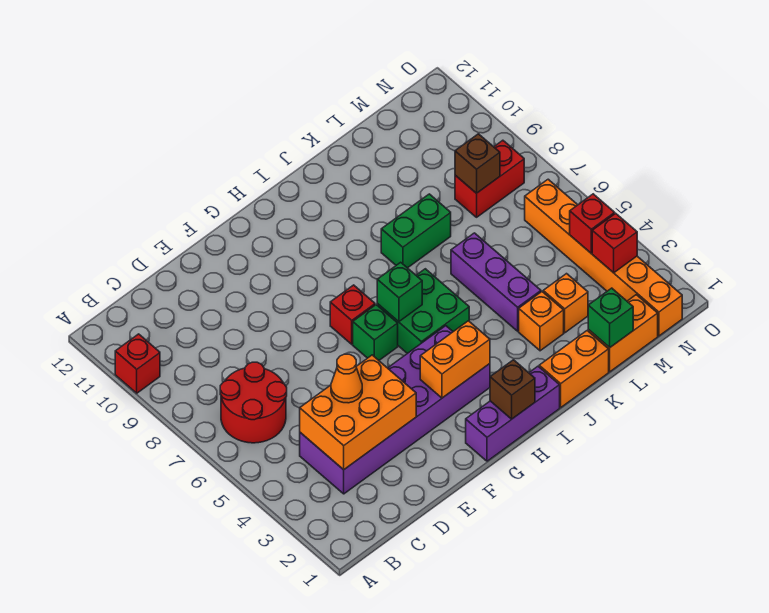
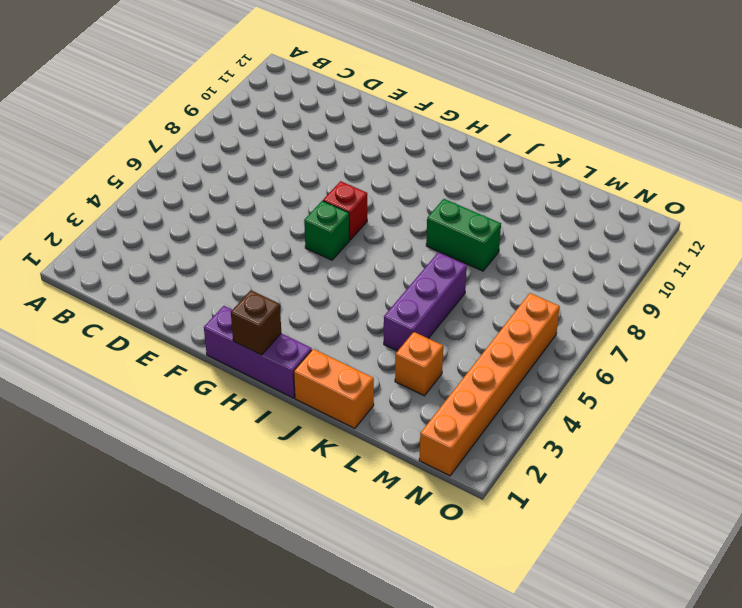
none -> red brick A10 level 1
none -> red round brick B6:C7 level 1
none -> purple brick C3:H4 level 1

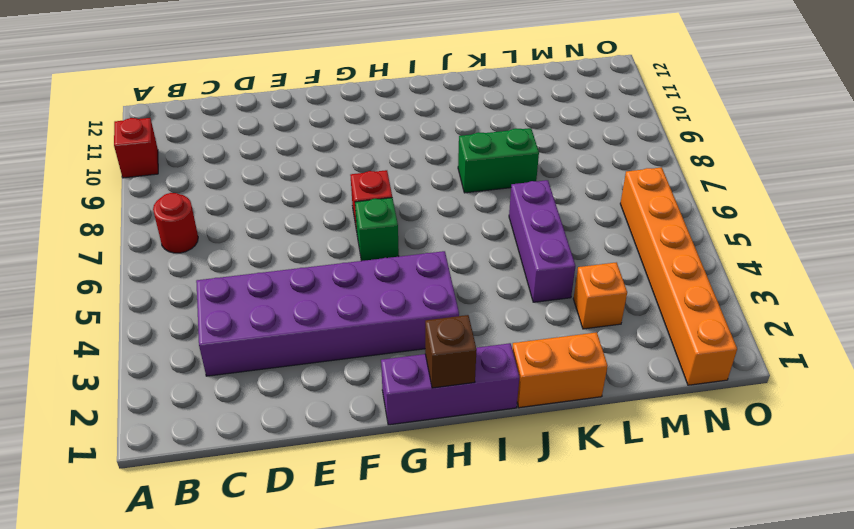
red round brick B7 level 1 -> red round brick B6:C7 level 1
none -> green brick H5:I6 level 1
none -> orange brick K3 level 1
none -> orange brick L1:M1 level 1

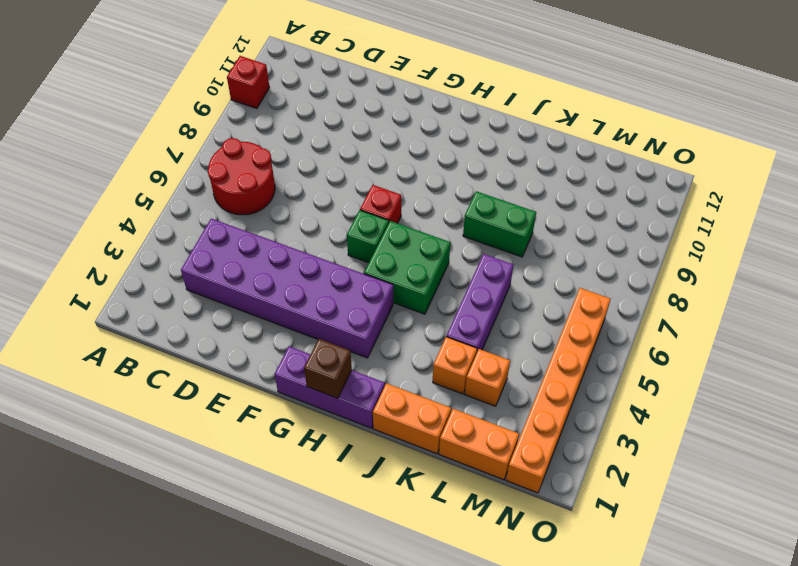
none -> red brick M8:N8 level 1
none -> orange brick C3:E4 level 2
none -> orange brick G3:H3 level 2

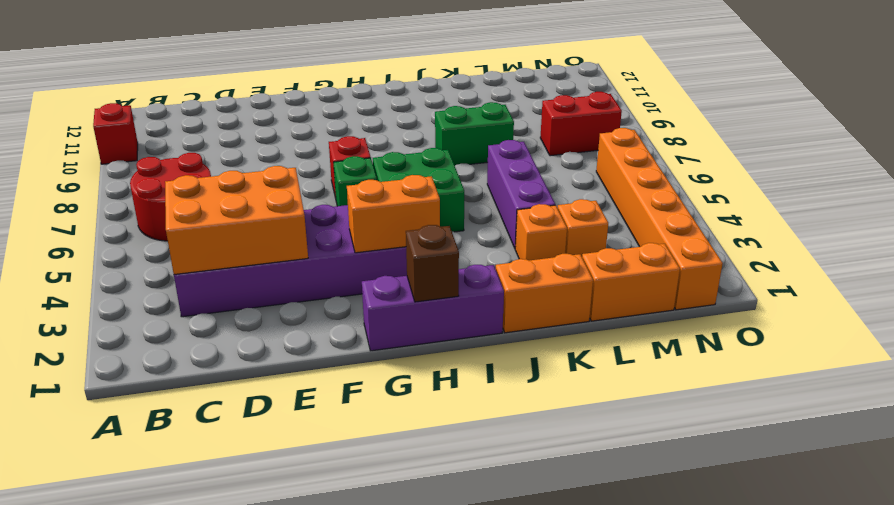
none -> green brick H6 level 2
none -> green brick L1 level 2
none -> brown brick M8 level 2

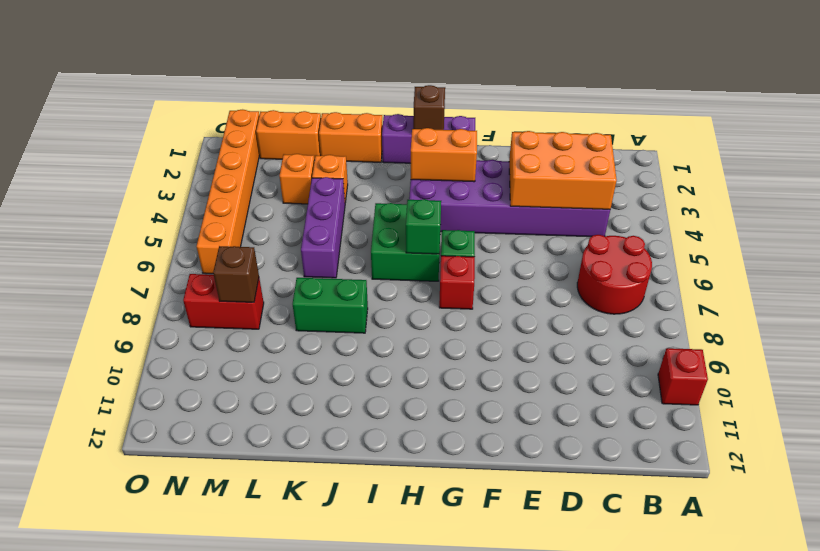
none -> green brick L1 level 2
none -> red brick N3 level 2
none -> red brick N4 level 2

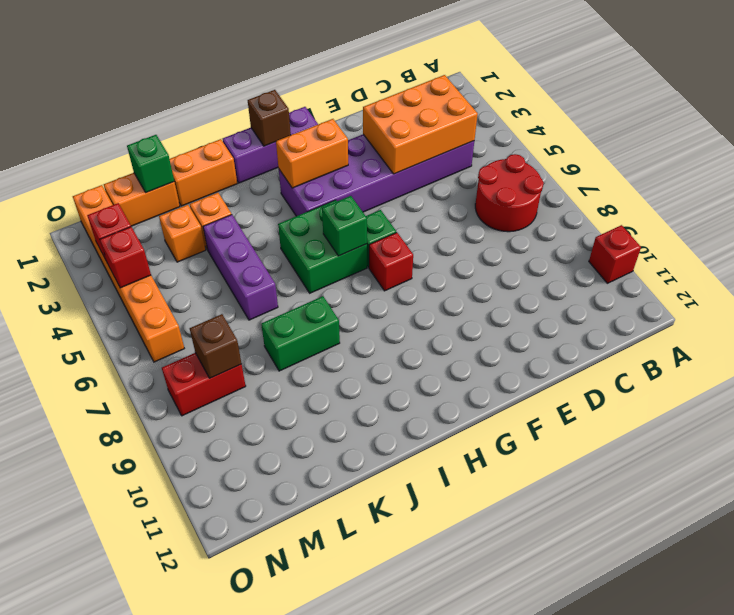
none -> orange cone D4 level 3

